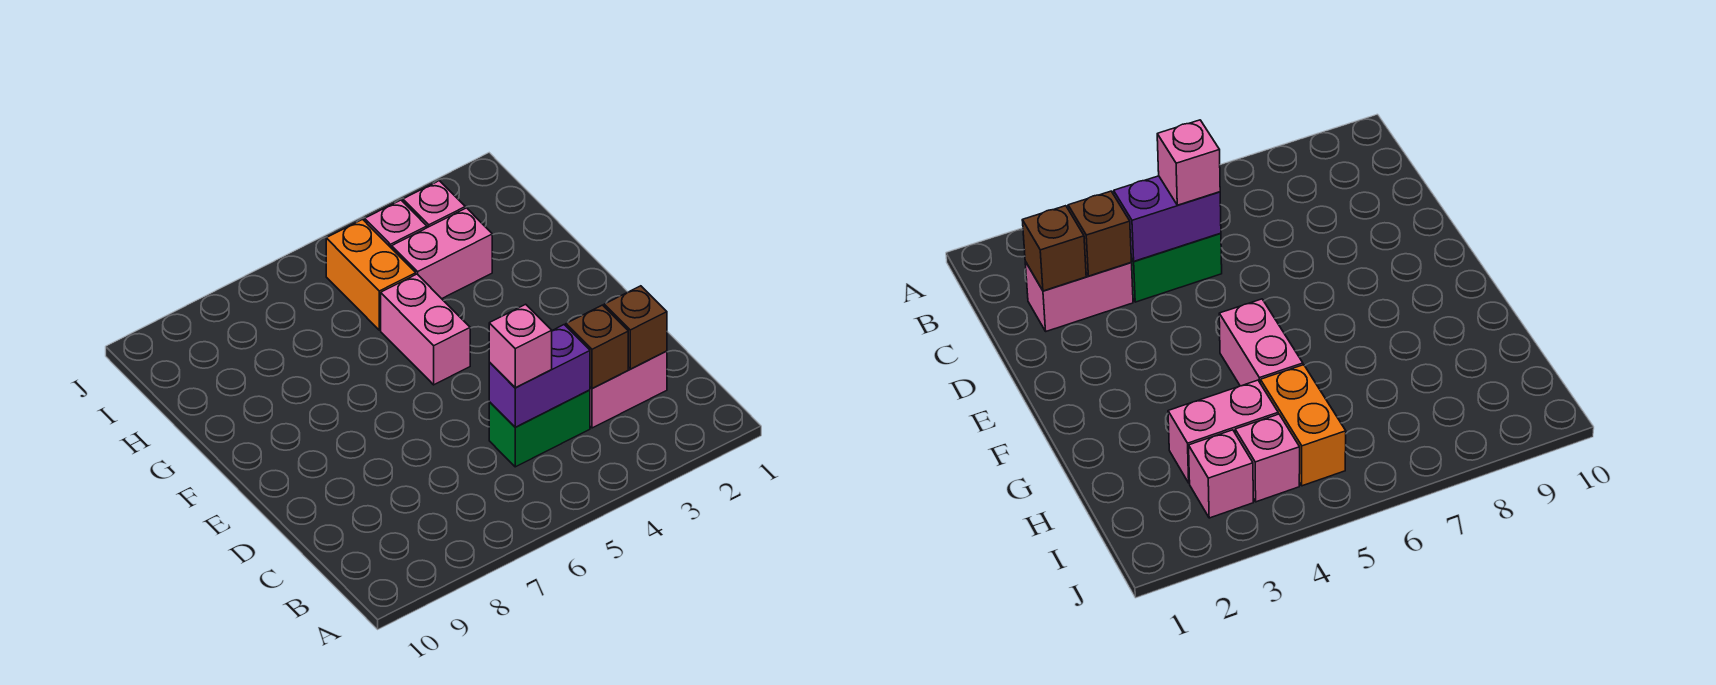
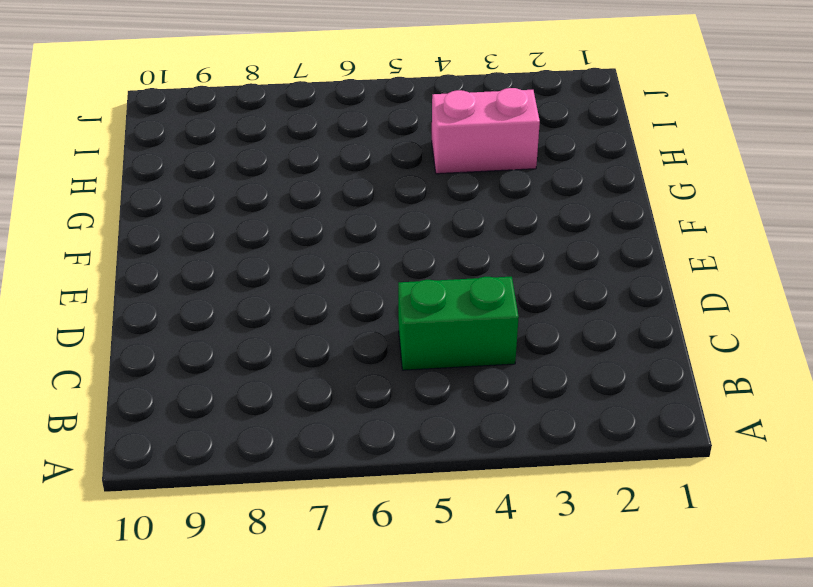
none -> pink brick C2:C3 level 1
none -> pink brick F5:G5 level 1

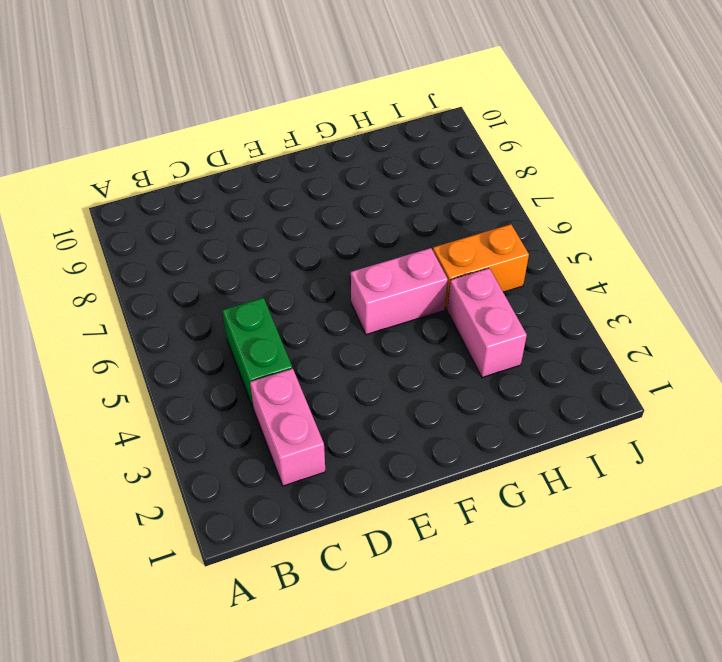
none -> pink brick I3 level 1
none -> pink brick I4 level 1

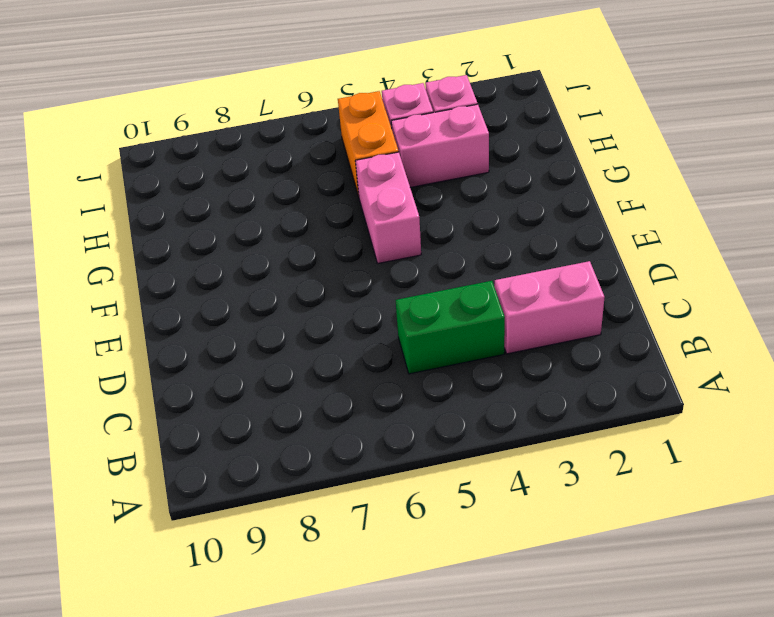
none -> brown brick C2 level 2
none -> brown brick C3 level 2

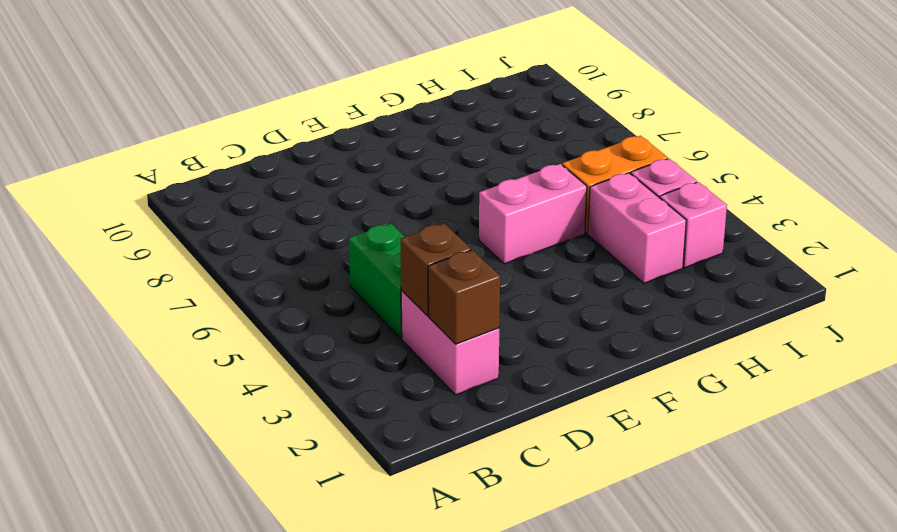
none -> purple brick C4:C5 level 2
none -> pink brick C5 level 3

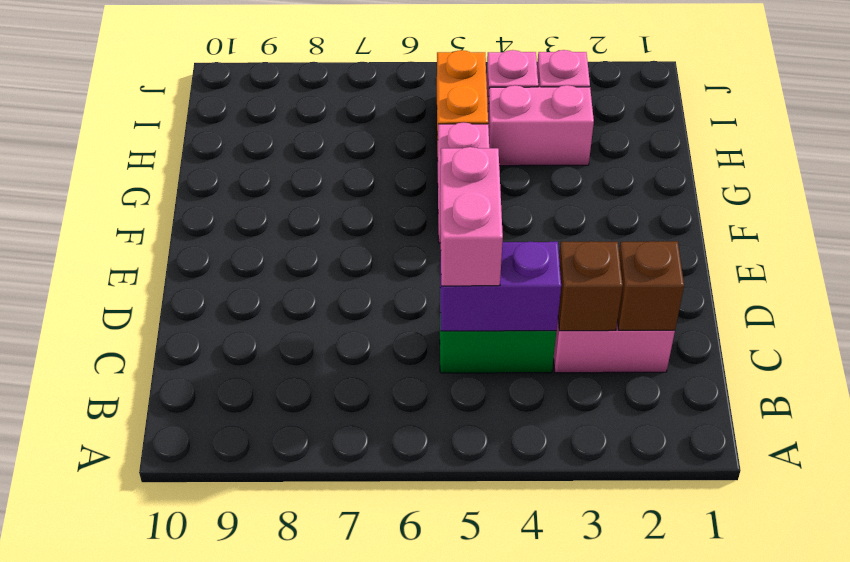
pink brick C5:D5 level 3 -> pink brick C5 level 3

